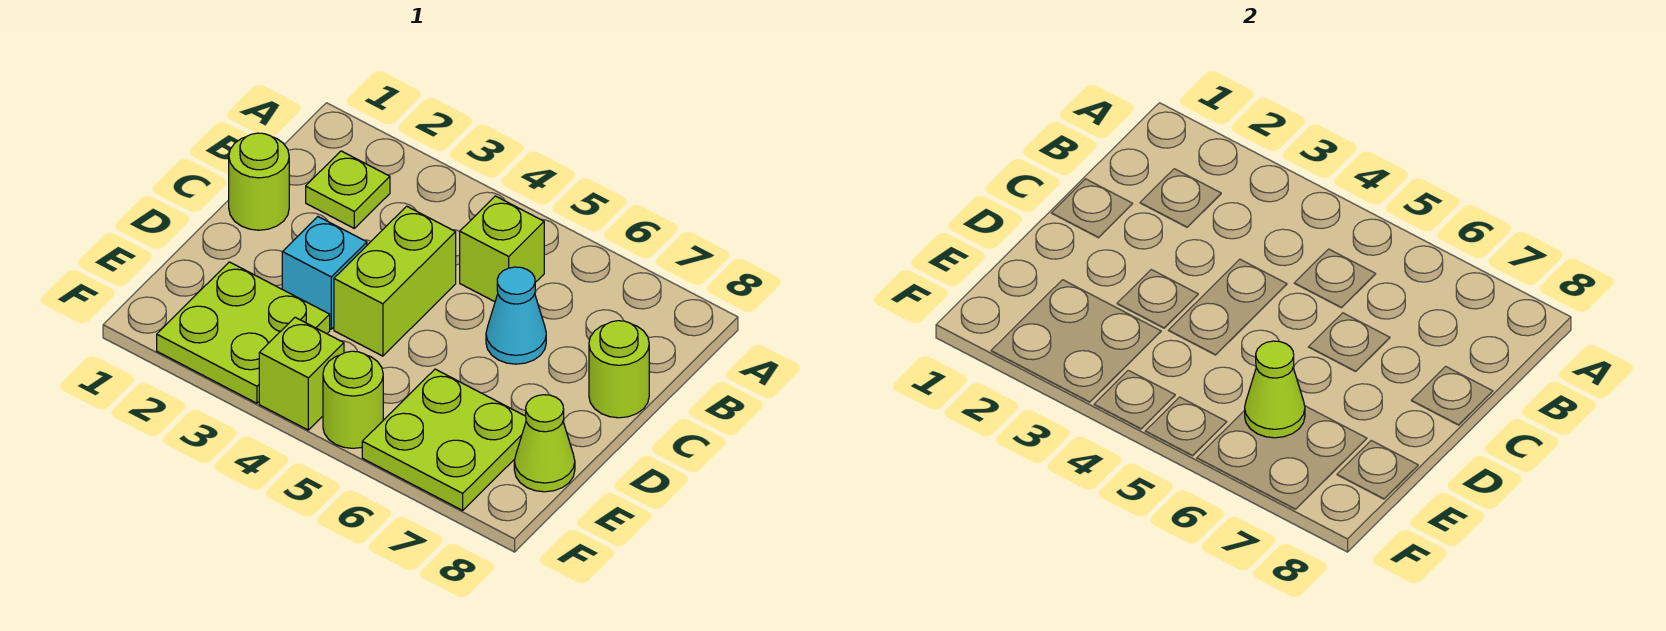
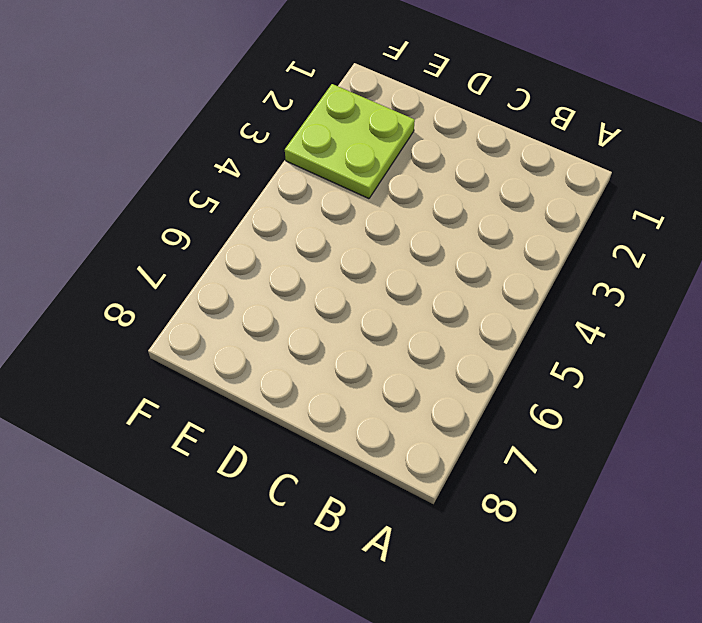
none -> lime plate B2 level 1
none -> lime brick B5 level 1
none -> lime round brick C1 level 1

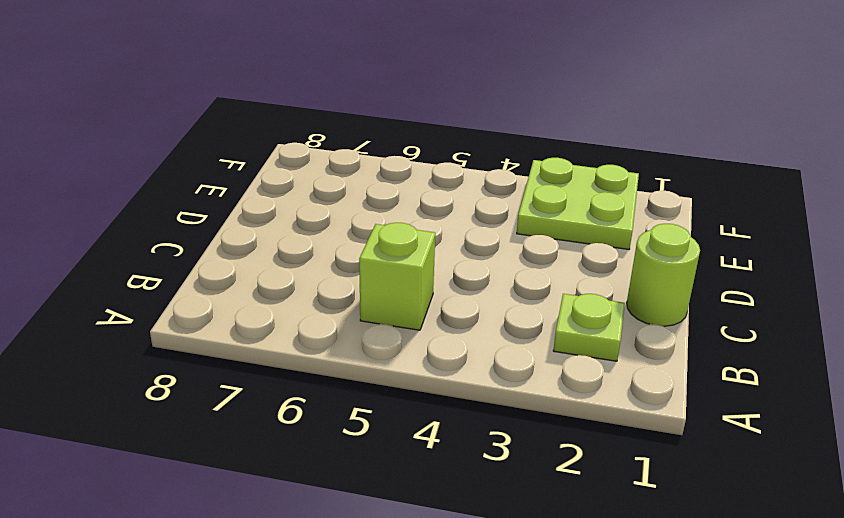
none -> lime brick C4:D4 level 1
none -> cyan cone C6 level 1
none -> lime round brick C8 level 1

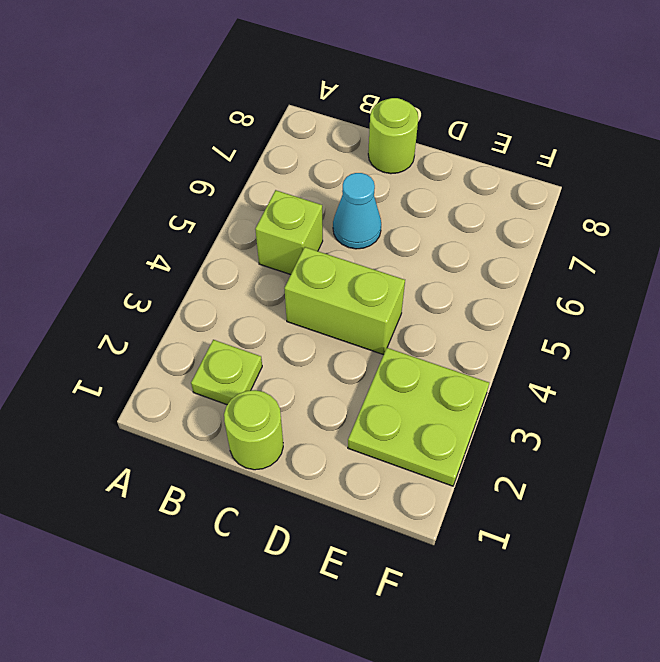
none -> cyan brick D3 level 1
none -> lime plate E6:F7 level 1
none -> lime cone E8 level 1

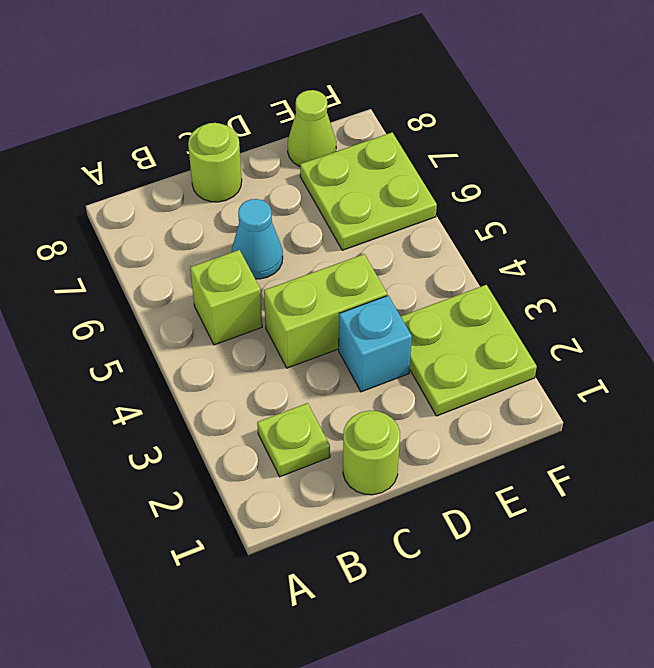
none -> lime brick F4 level 1
none -> lime round brick F5 level 1
none -> lime cone E6 level 2

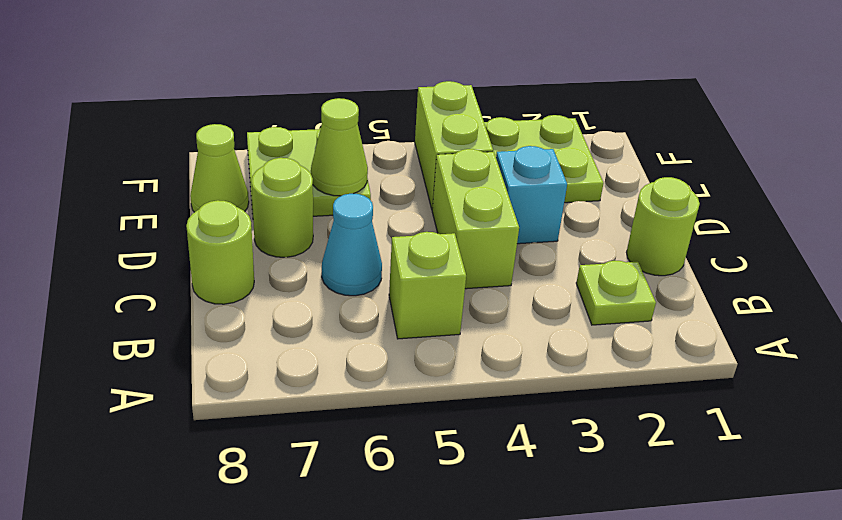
lime round brick D7 level 1 -> lime round brick F5 level 1
lime brick E4:F4 level 1 -> lime brick F4 level 1

